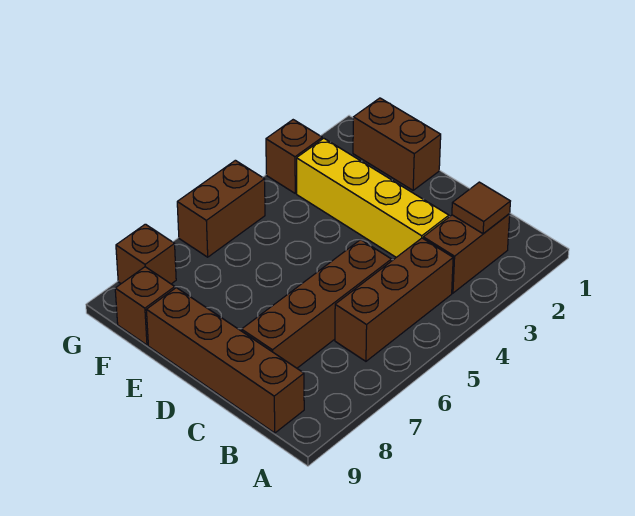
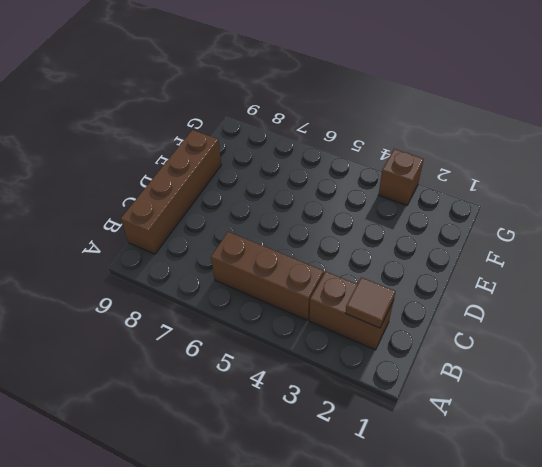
none -> yellow brick C3:F3 level 1
none -> brown brick C5:C8 level 1

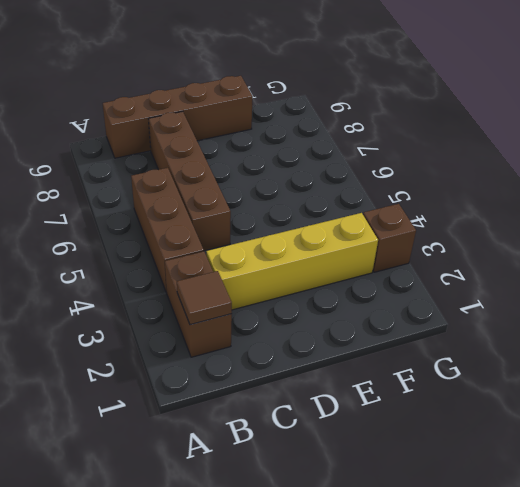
none -> brown brick E1:F1 level 1
none -> brown brick F9 level 1

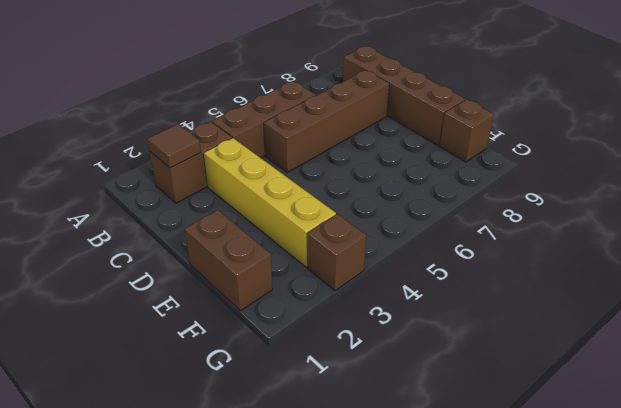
none -> brown brick G5:G6 level 1
none -> brown brick G8 level 1

